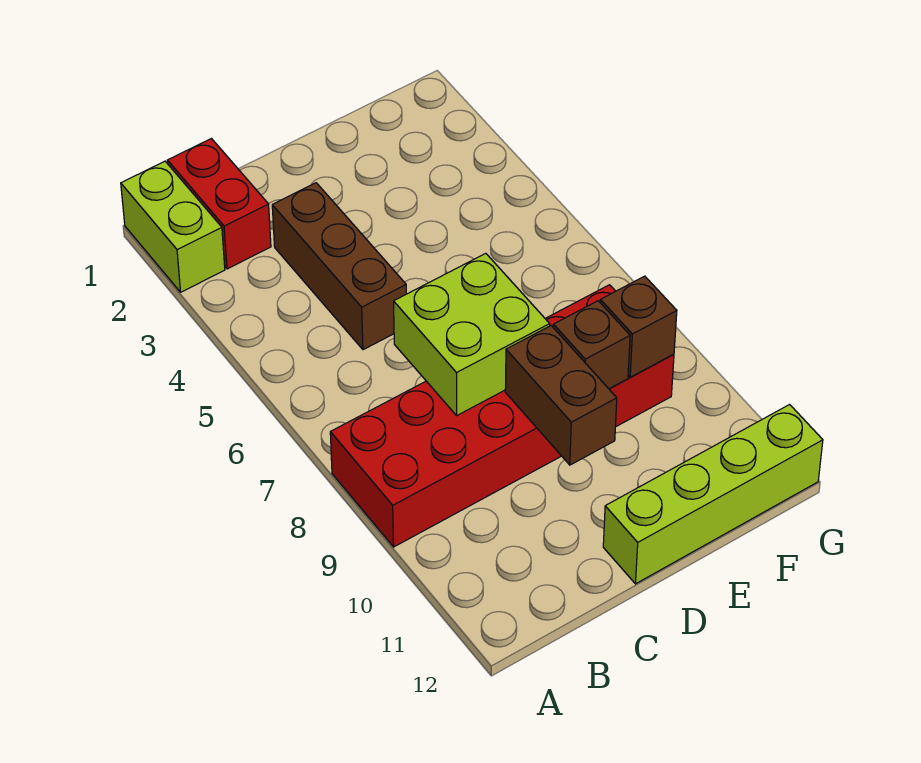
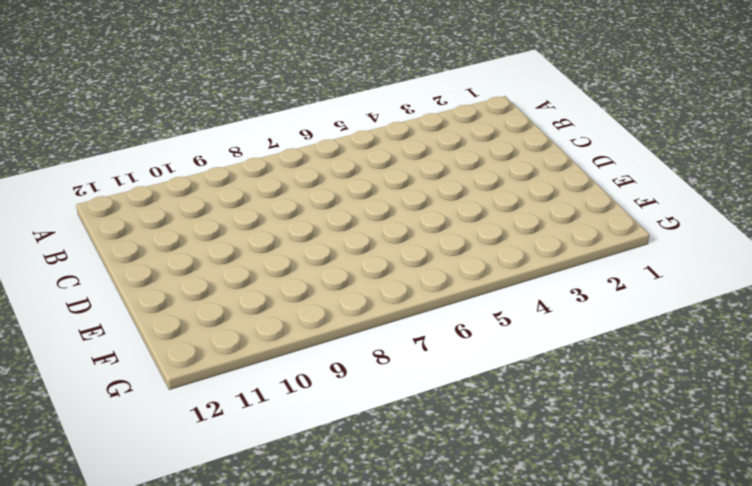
none -> lime brick A1:A2 level 1
none -> red brick A8:F9 level 1

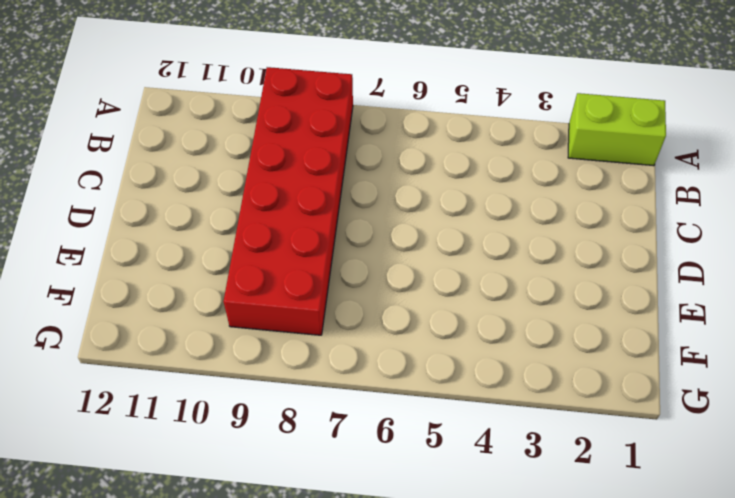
none -> red brick B1:B2 level 1
none -> brown brick C3:C5 level 1

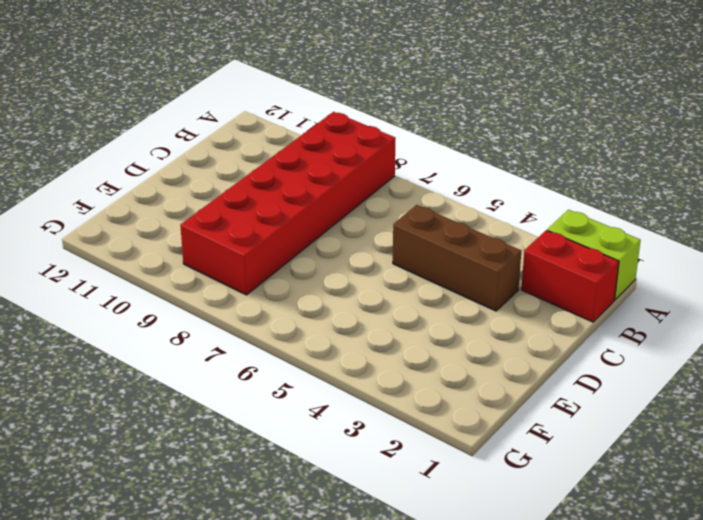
none -> lime brick D12:G12 level 1
none -> lime brick C7:D8 level 2

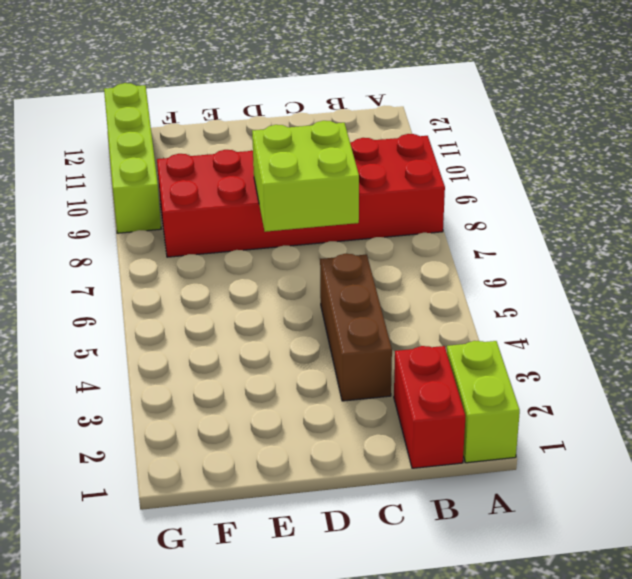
lime brick G9:G12 level 1 -> lime brick D12:G12 level 1
none -> brown brick D9:D10 level 2
none -> brown brick E9 level 2

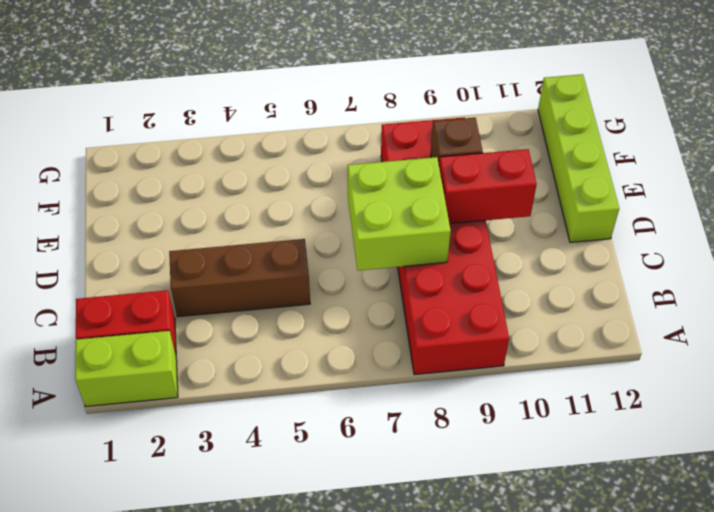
red brick D9:D10 level 2 -> brown brick D9:D10 level 2
none -> brown brick F9 level 2

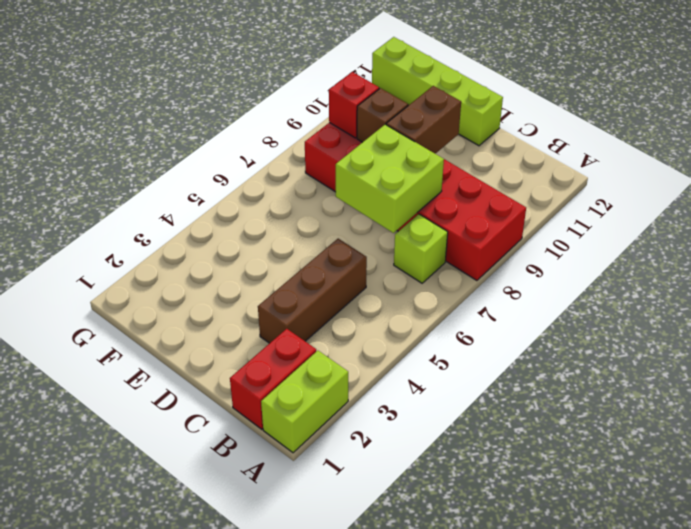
lime brick B7 level 1 -> none
red brick F9 level 2 -> brown brick F9 level 2

